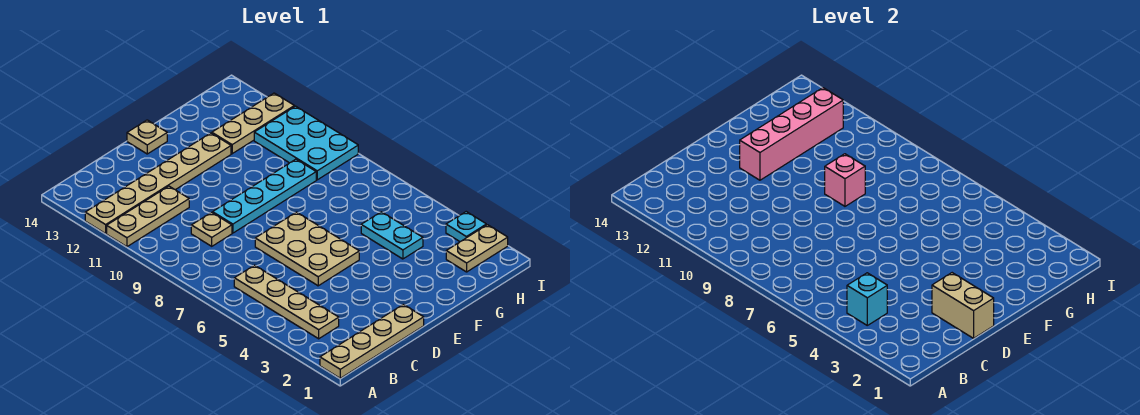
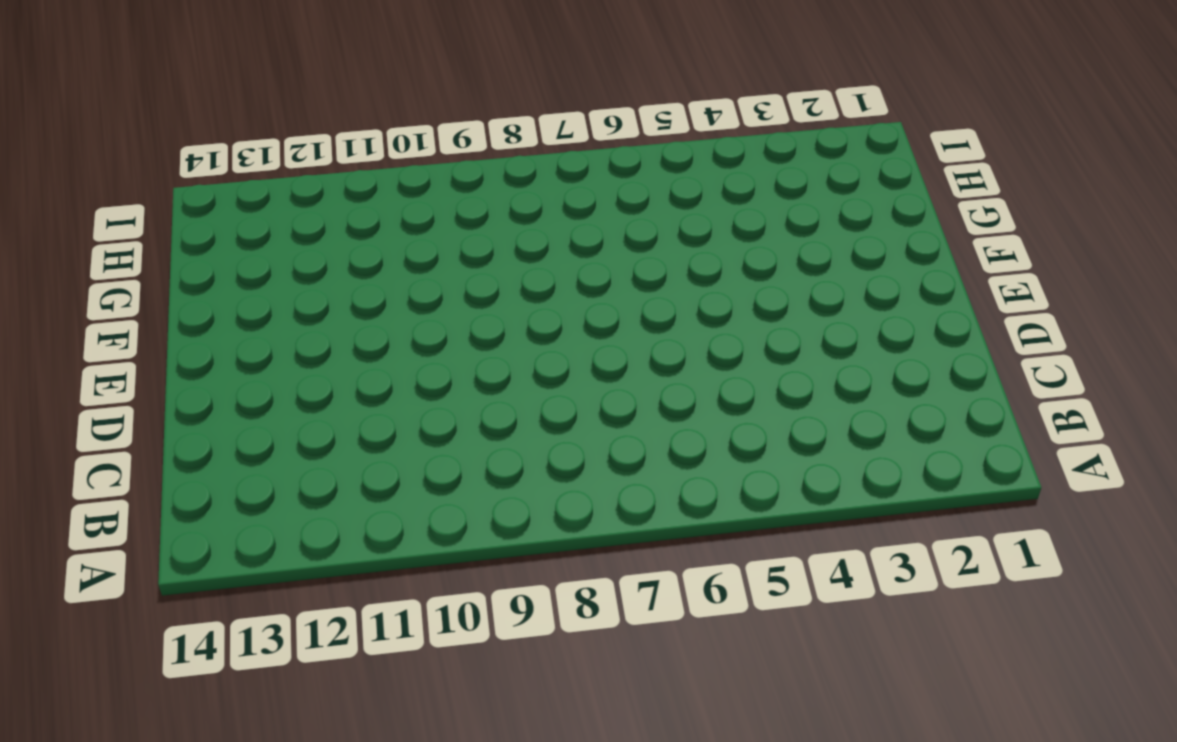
none -> tan plate A1:D1 level 1
none -> tan plate A11:C11 level 1
none -> tan plate A12:F12 level 1

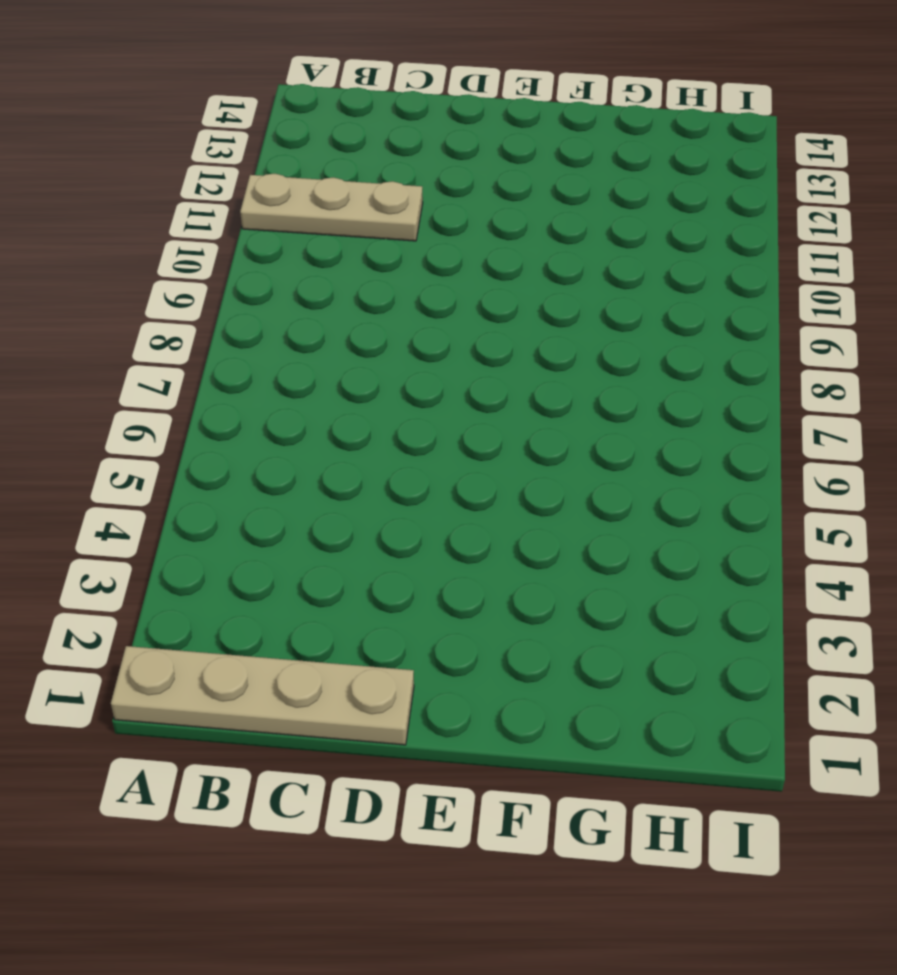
none -> tan plate A12:F12 level 1
none -> tan plate B3:B6 level 1
none -> tan plate C9 level 1

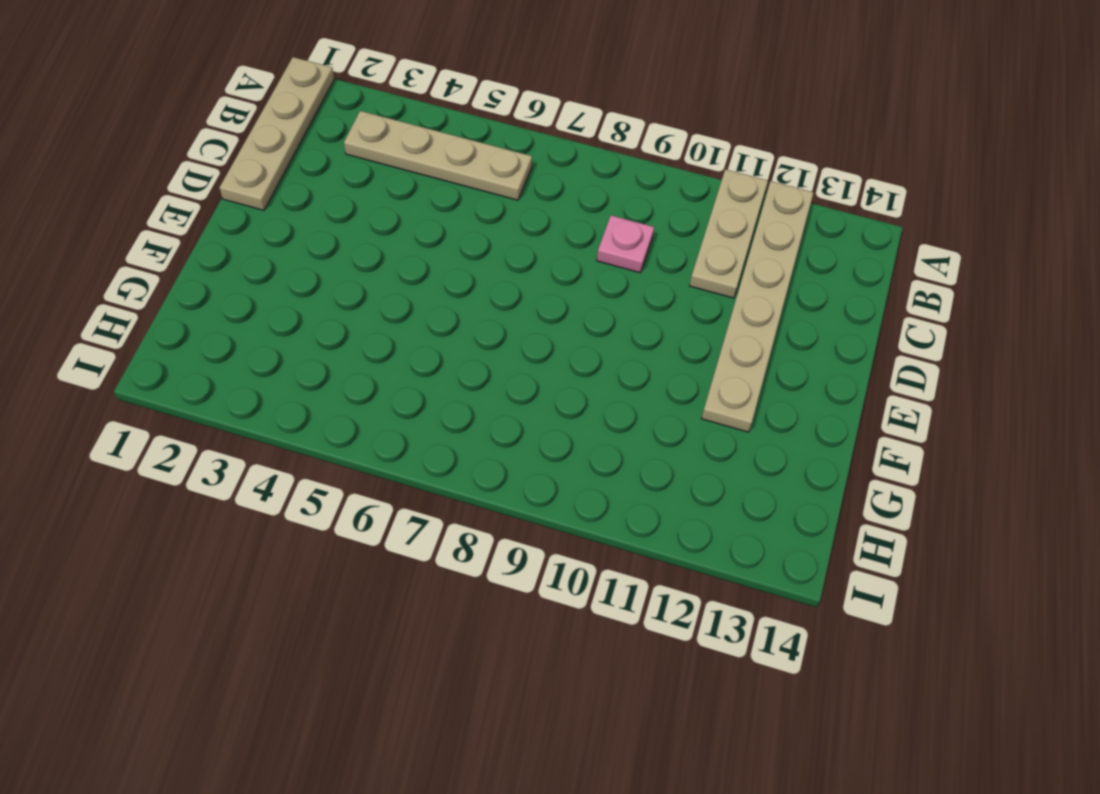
pink plate C9 level 1 -> tan plate C9 level 1
none -> tan plate D5:E7 level 1
none -> cyan plate D9:G9 level 1
none -> tan plate E14 level 1

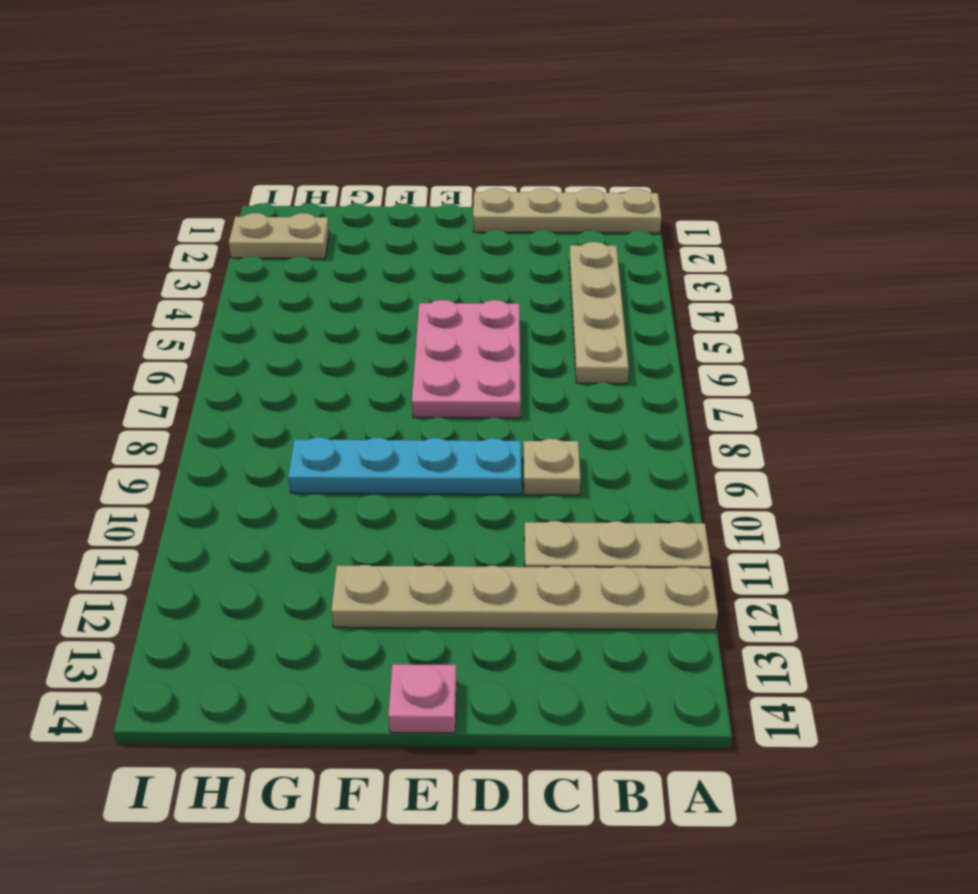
pink plate D5:E7 level 1 -> tan plate D5:E7 level 1
pink plate E14 level 1 -> tan plate E14 level 1
none -> cyan plate G4:G5 level 1
none -> tan plate G12:I12 level 1
none -> cyan plate H9:I11 level 1

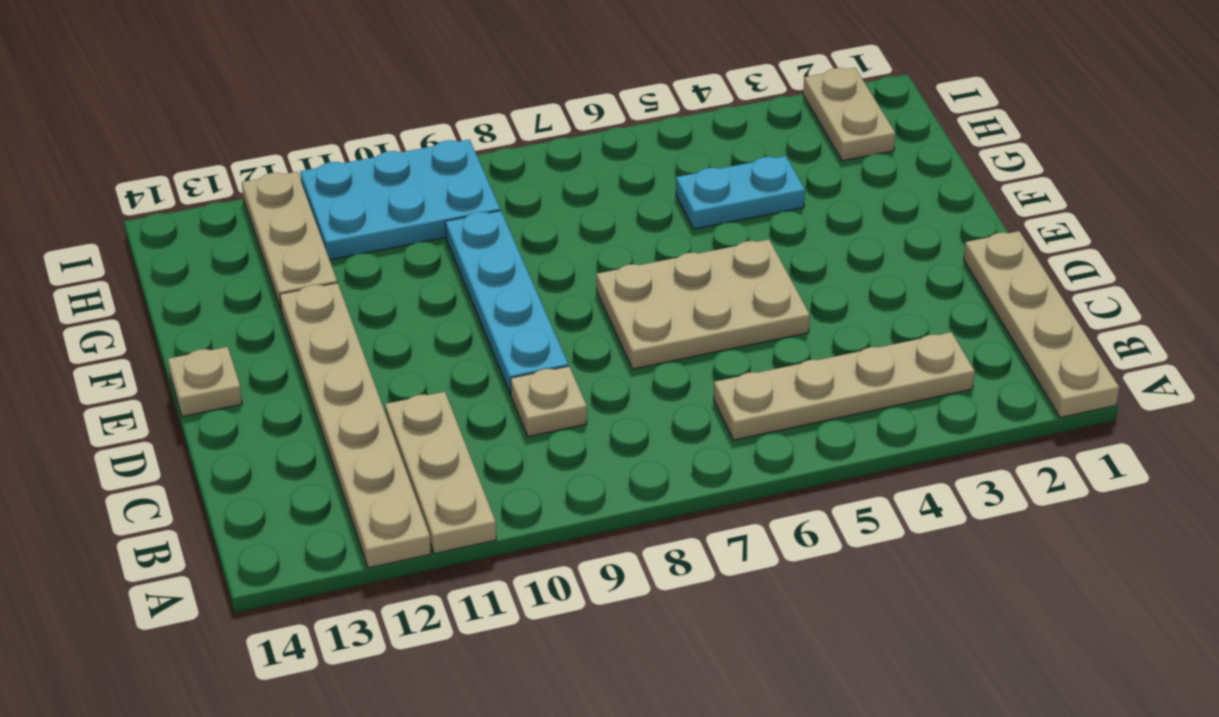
none -> cyan plate I3 level 1
none -> cyan brick B4 level 2
none -> tan brick D1:D2 level 2

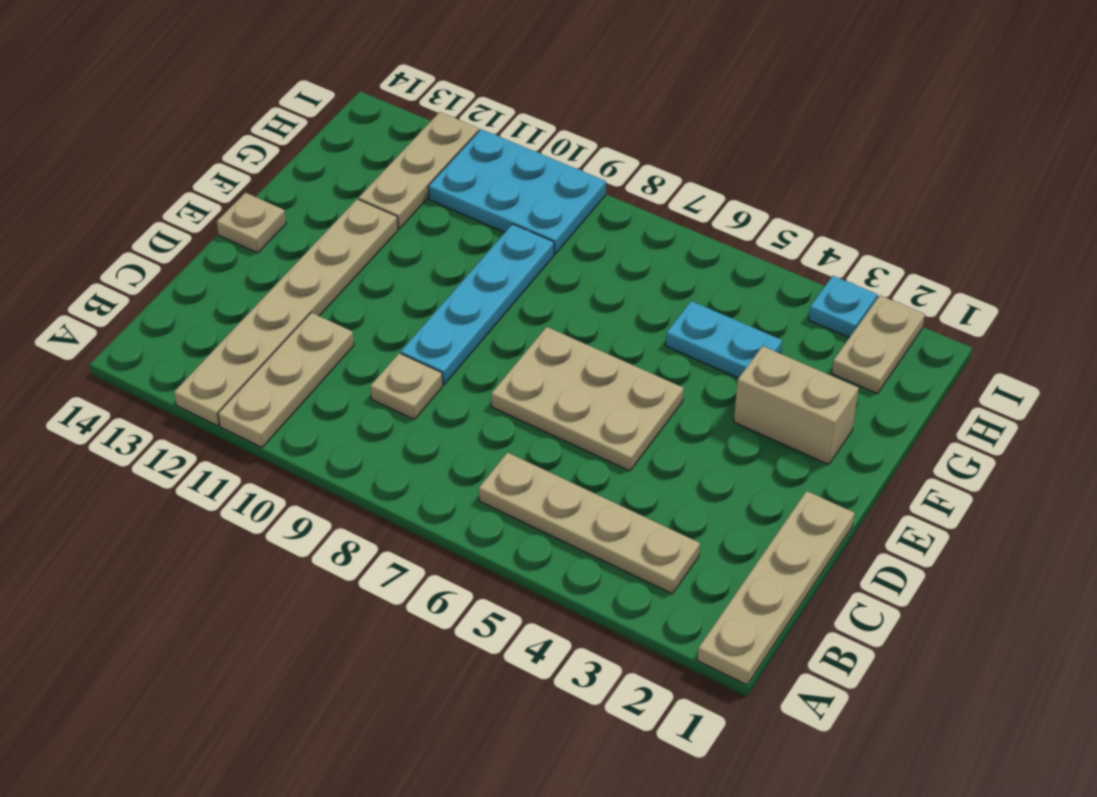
tan brick F2:F3 level 1 -> tan brick D1:D2 level 2
none -> cyan brick B4 level 2
none -> pink brick E12:H12 level 2
none -> pink brick F9 level 2

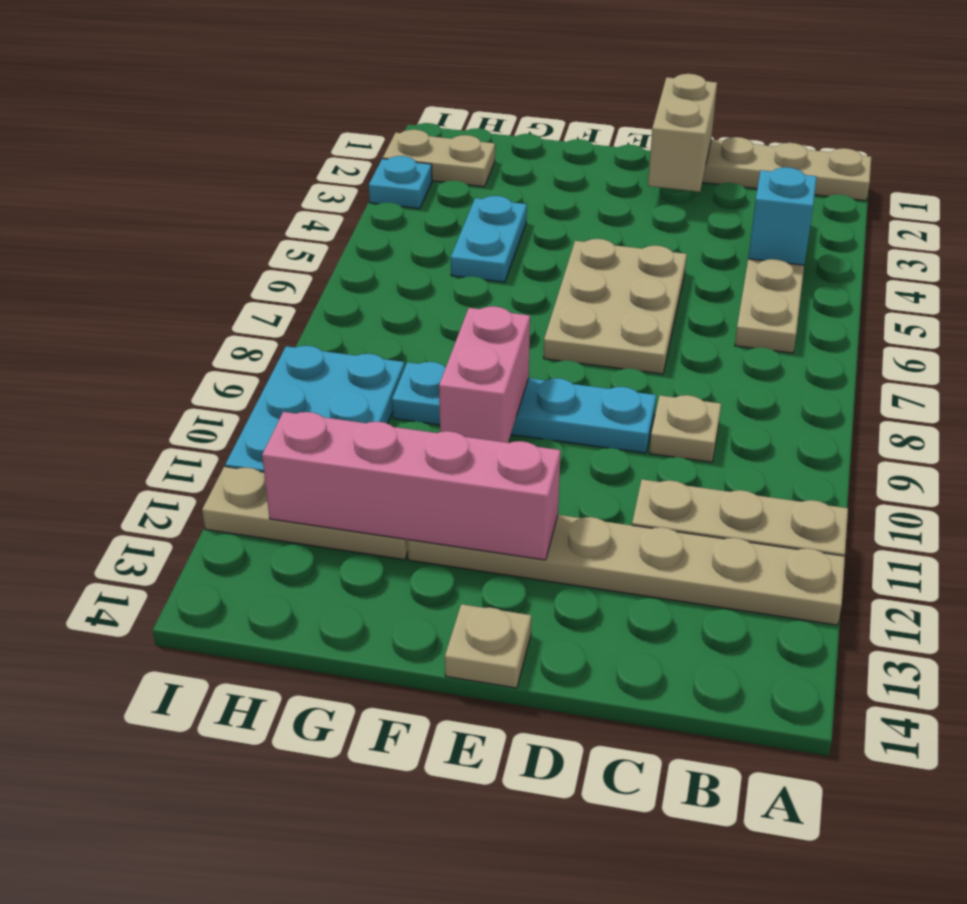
pink brick F9:F10 level 2 -> pink brick F9 level 2

